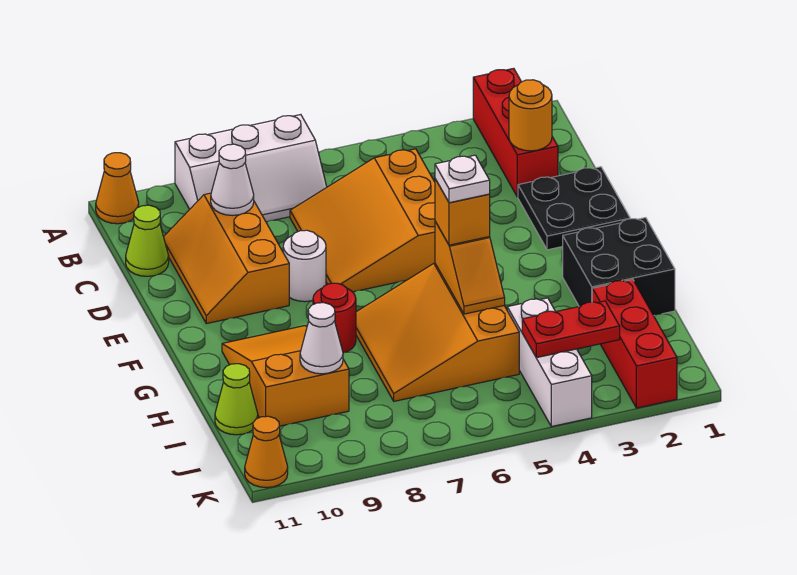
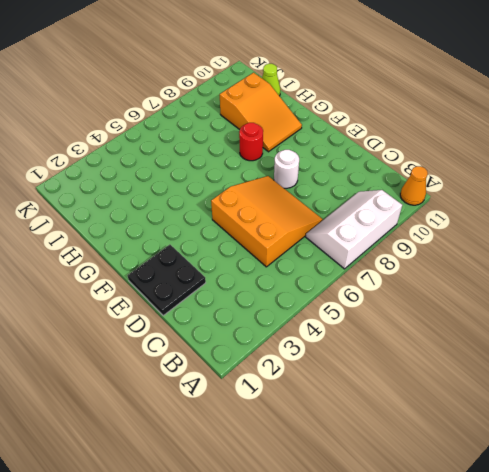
none -> red brick A2:C2 level 1
none -> orange slope C9:E10 level 1 top 9
none -> lime cone C11 level 1

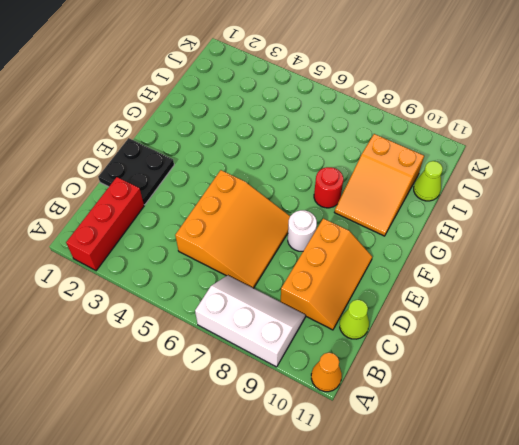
none -> black brick G1:H2 level 1
none -> orange slope G5:I7 level 1 top 5
none -> red brick I2:K2 level 1

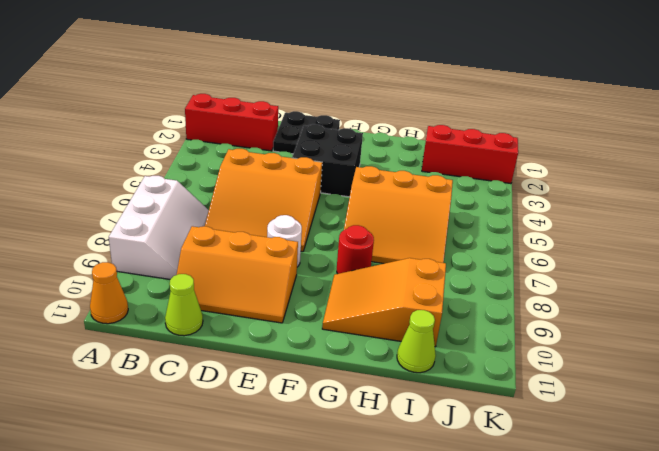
black brick E3:F4 level 1 -> black brick G1:H2 level 1
none -> white brick I4:K4 level 1
none -> orange cone K11 level 1
none -> orange round brick C2 level 2

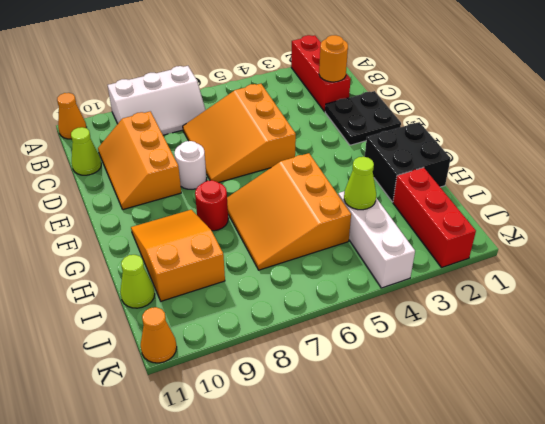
lime cone I4 level 2 -> none
none -> white cone C9 level 2
none -> orange slope G5:H5 level 2 top G
none -> white cone I9 level 2

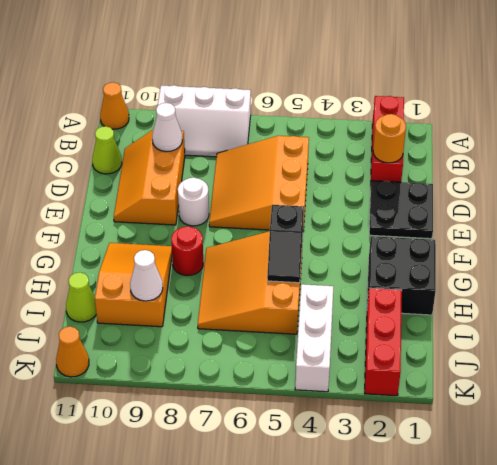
black slope G5:H5 level 2 top G -> orange slope G5:H5 level 2 top G
none -> red plate J3:J4 level 2
none -> orange brick G5 level 3
none -> white plate G5 level 4

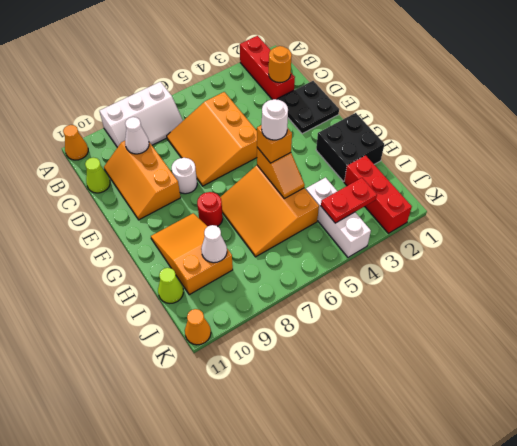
white round brick G5 level 4 -> white plate G5 level 4

